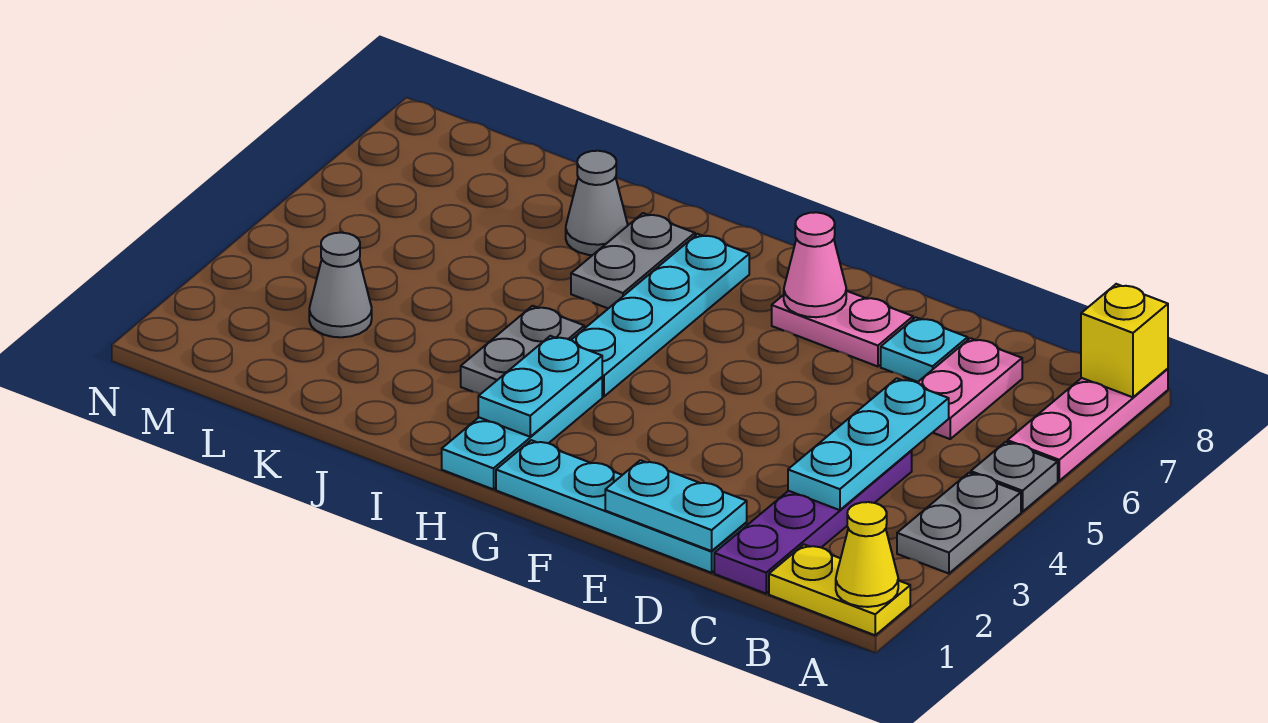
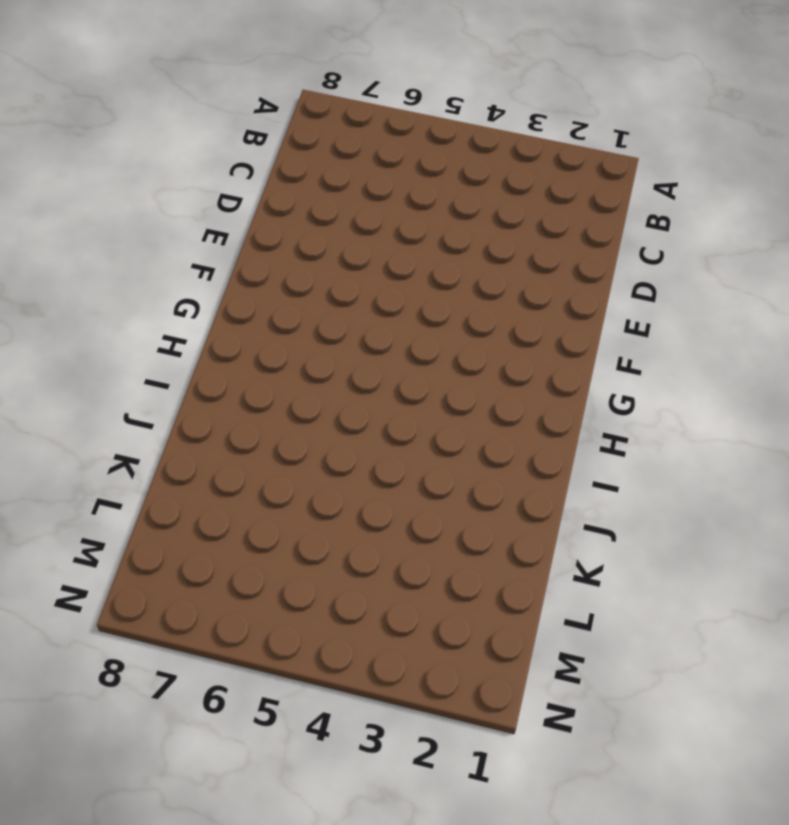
none -> yellow plate A1:B1 level 1
none -> grey plate A3:A4 level 1
none -> grey plate A5 level 1

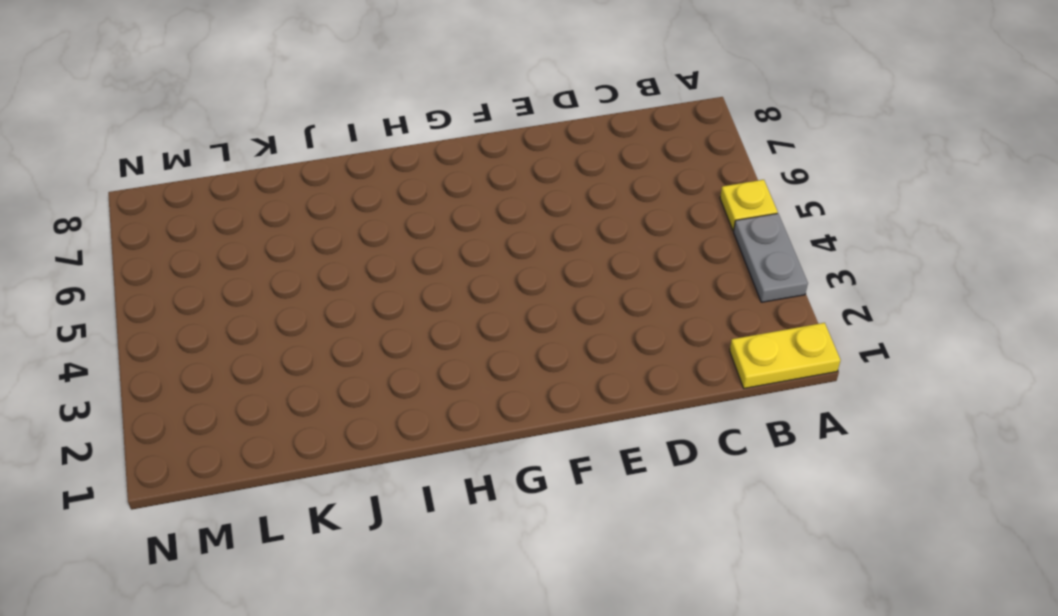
yellow plate A5 level 1 -> grey plate A5 level 1
none -> pink plate A6:A8 level 1
none -> purple plate C1:C4 level 1
none -> pink plate C6:C7 level 1

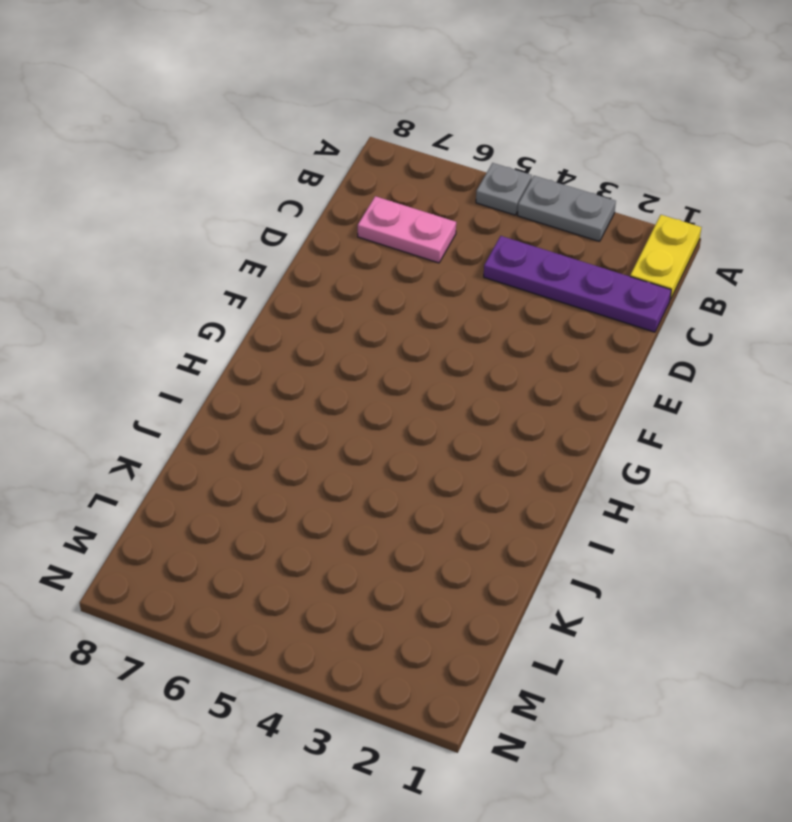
none -> pink plate A6:A8 level 1
none -> cyan plate D1:G1 level 1
none -> cyan plate D7 level 1

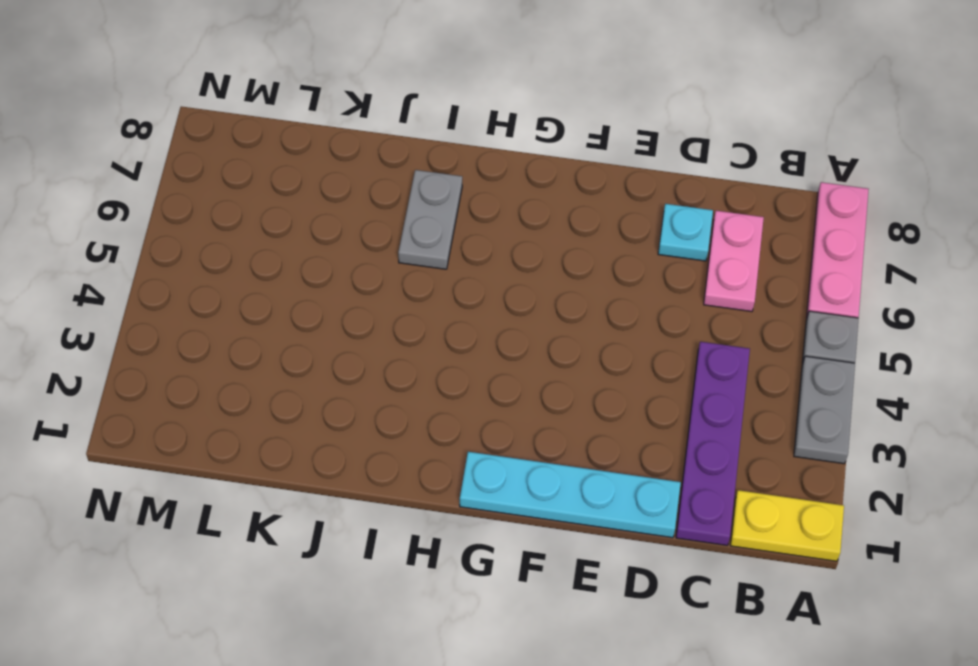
none -> pink plate E7:F7 level 1
none -> cyan plate H1:H3 level 1
none -> cyan plate H4:H7 level 1

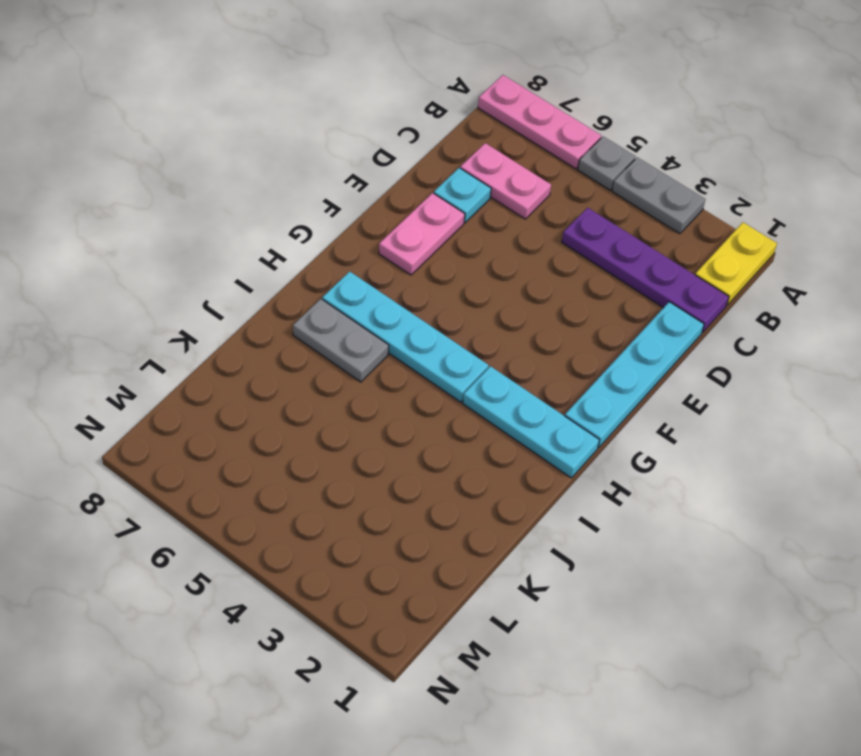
none -> grey plate I3:I4 level 1
none -> grey cone J7 level 1
none -> grey cone L3 level 1

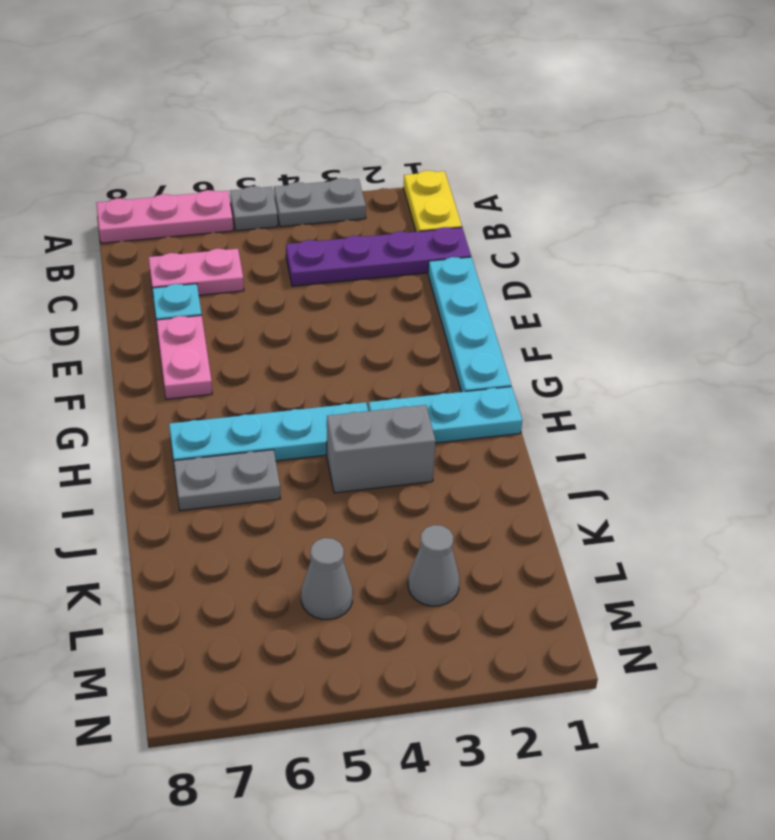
grey brick I3:I4 level 1 -> grey plate I3:I4 level 1
grey cone L5 level 1 -> grey cone J7 level 1
none -> yellow cone A1 level 2
none -> yellow brick A8 level 2
none -> cyan plate C3:C5 level 2

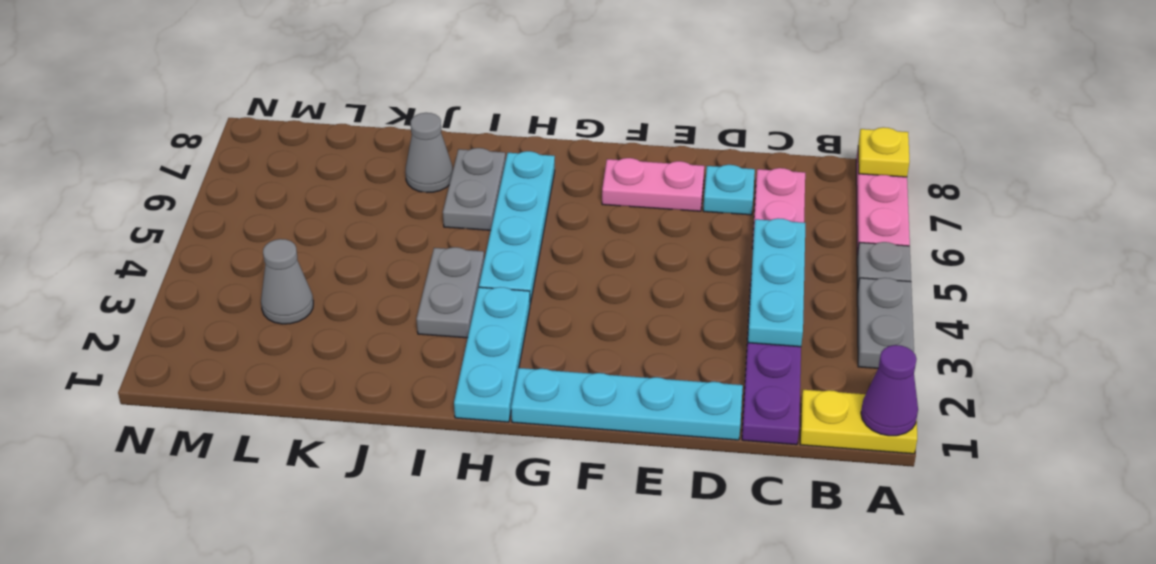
purple cone A1 level 2 -> yellow cone A1 level 2
yellow plate A8 level 2 -> yellow brick A8 level 2
none -> cyan plate D1:E1 level 2
none -> pink cone F7 level 2
none -> cyan plate H2:H3 level 2

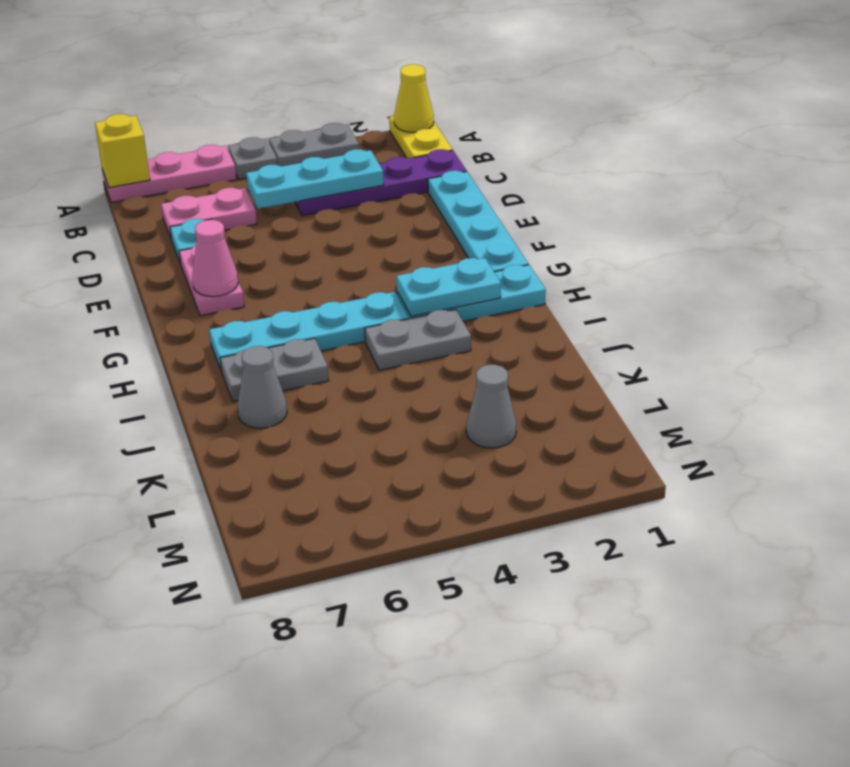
none -> cyan plate D1:E1 level 2

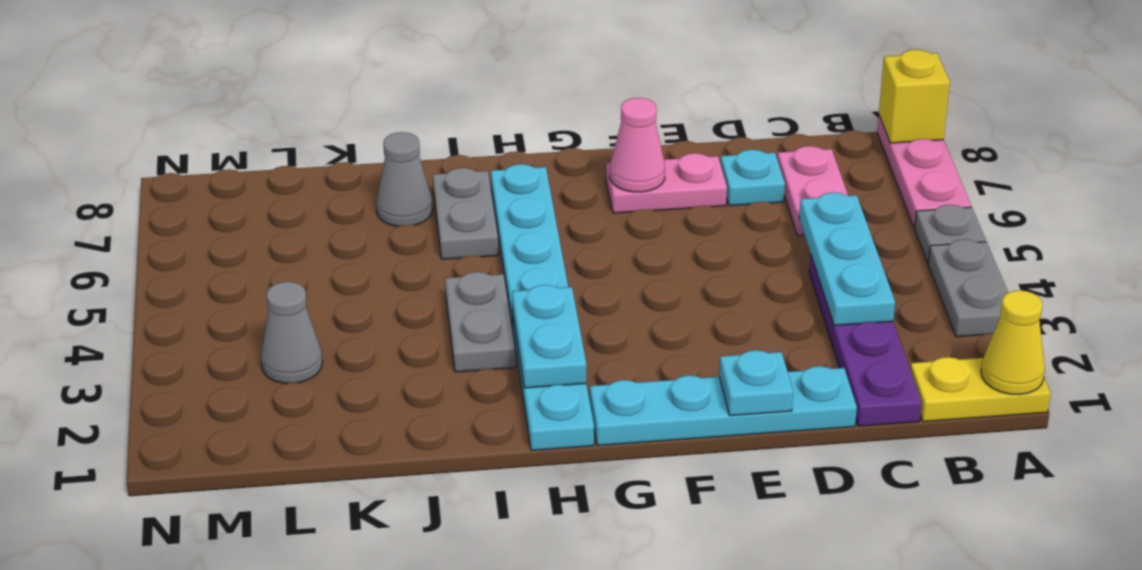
cyan plate E1 level 2 -> cyan plate D1:E1 level 2

